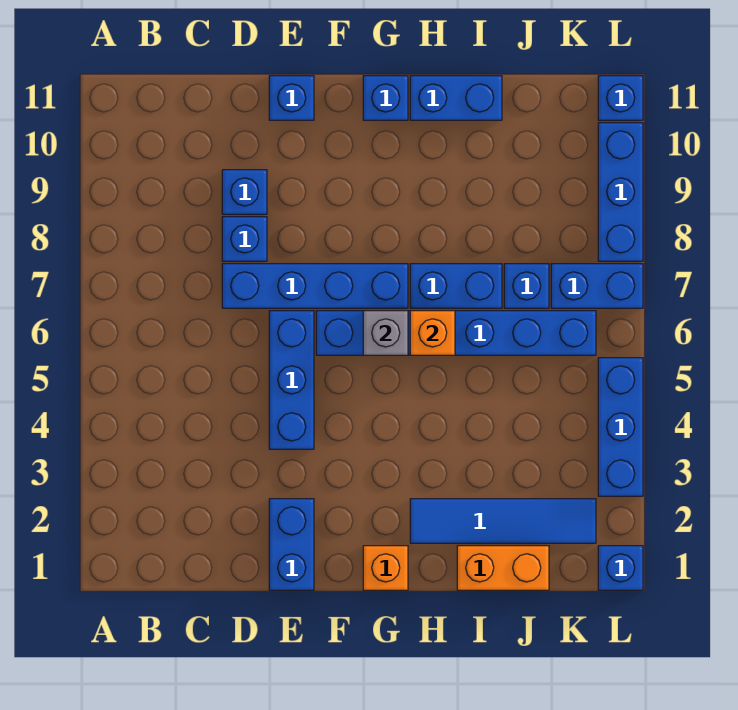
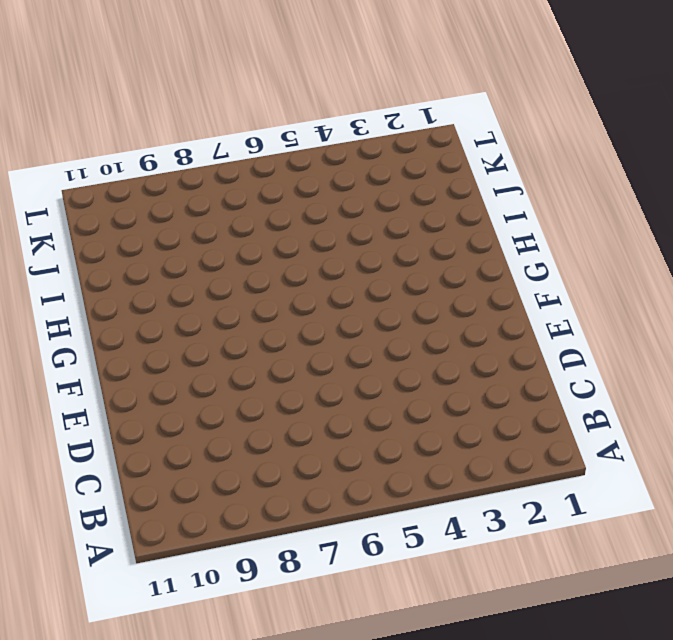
none -> blue brick D7:G7 level 1
none -> blue brick D8 level 1
none -> blue brick D9 level 1

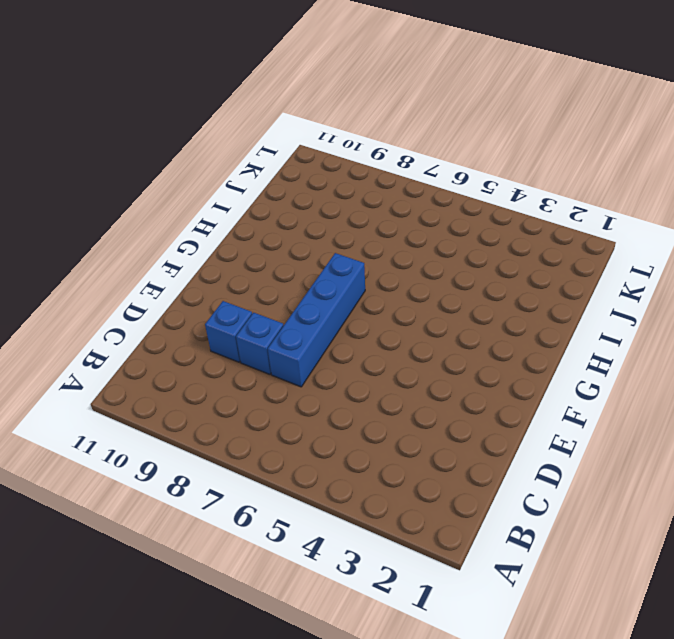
none -> blue brick E1:E2 level 1
none -> blue brick E4:E6 level 1
none -> blue brick E11 level 1

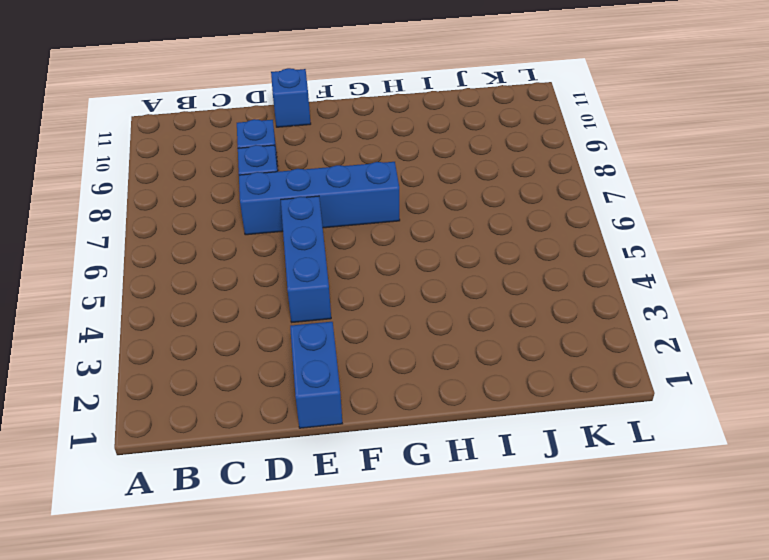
none -> blue brick F6:K6 level 1
none -> orange brick G1 level 1
none -> blue brick G11 level 1

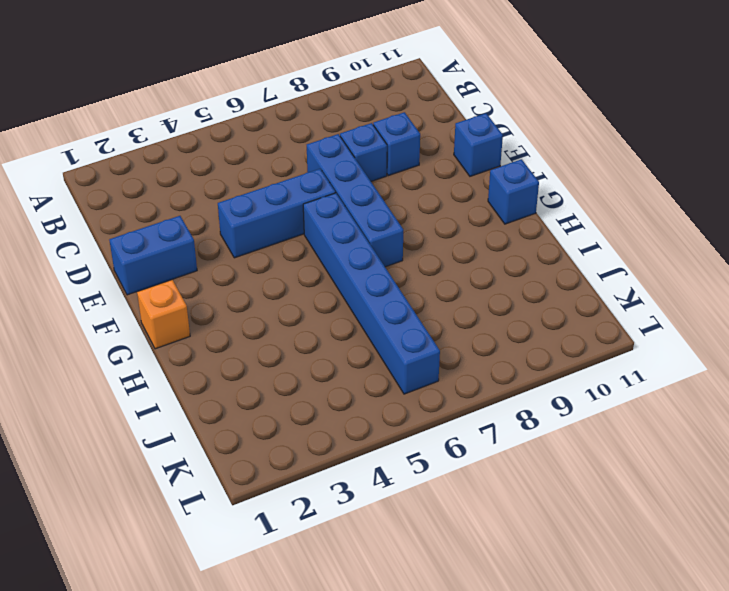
none -> blue tile H2:K2 level 1
none -> blue brick H7:I7 level 1
none -> blue brick H11:I11 level 1

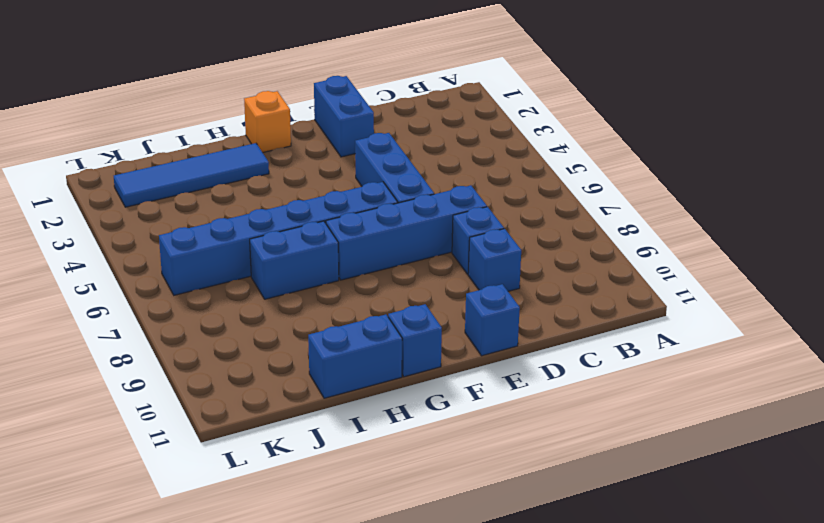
none -> orange brick I1:J1 level 1
none -> blue brick J7 level 1
none -> blue brick K7:L7 level 1

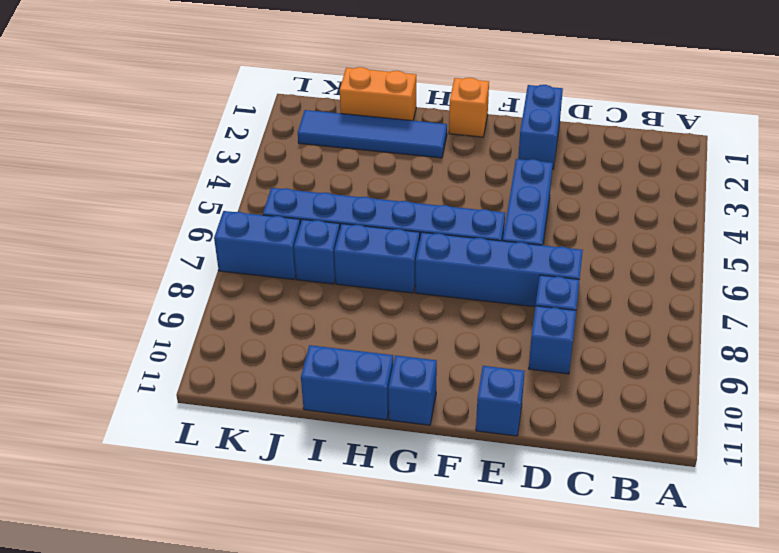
none -> blue brick L1 level 1
none -> blue brick L3:L5 level 1
none -> blue brick L8:L10 level 1

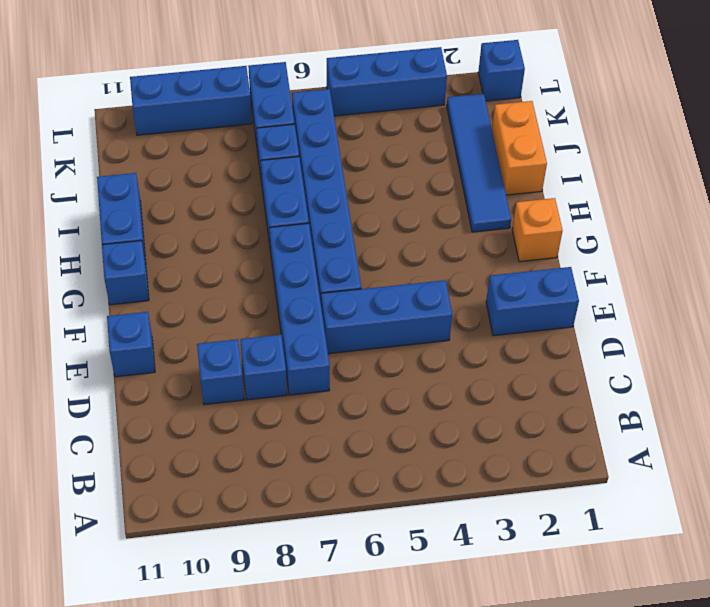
none -> blue brick L11 level 1
none -> grey brick G6 level 2
none -> orange brick H6 level 2

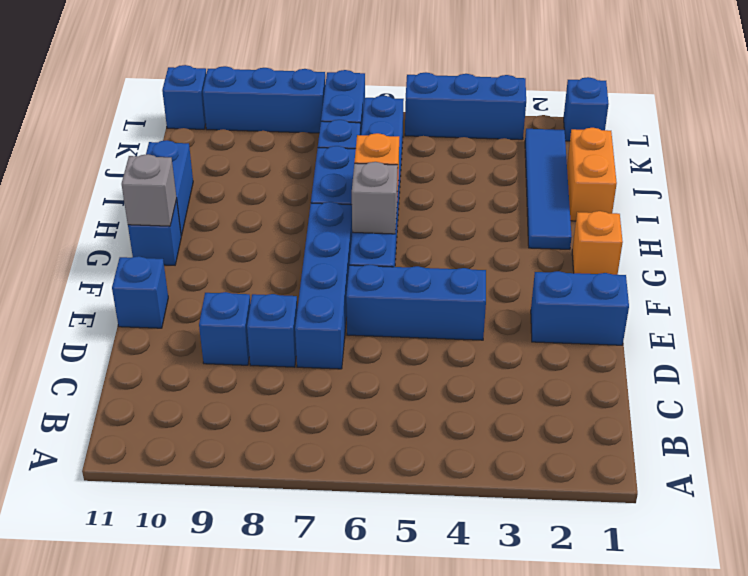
grey brick G11 level 2 -> none

